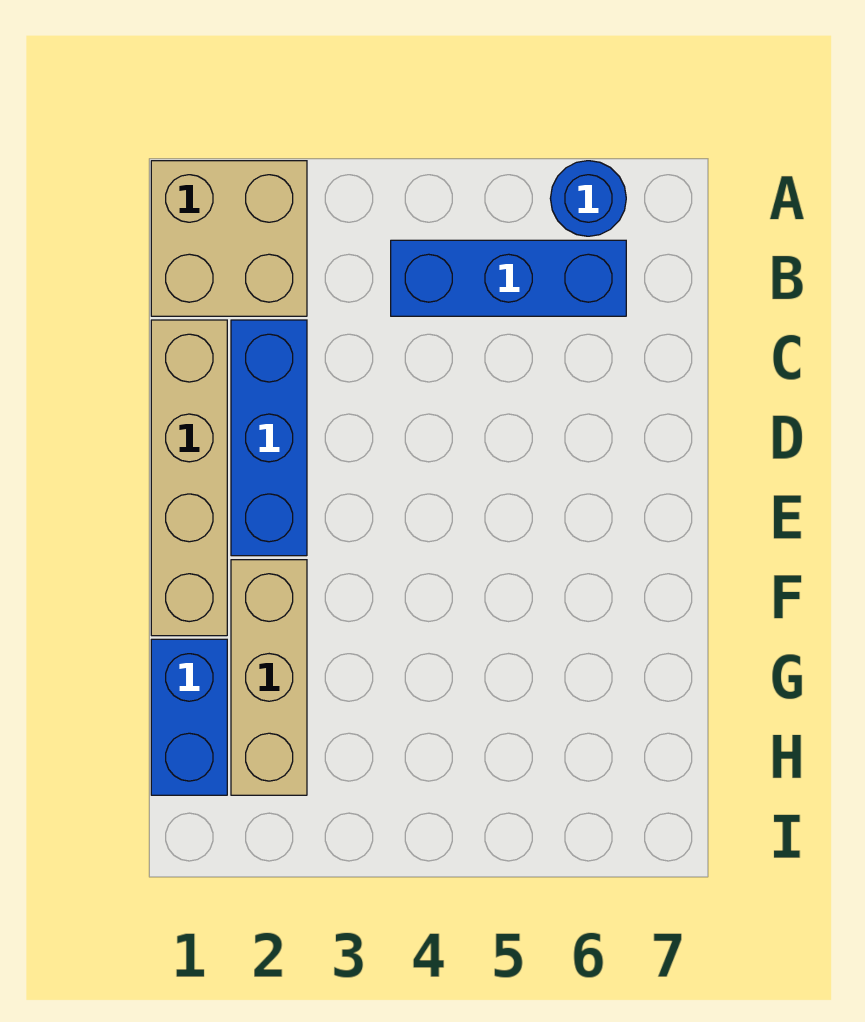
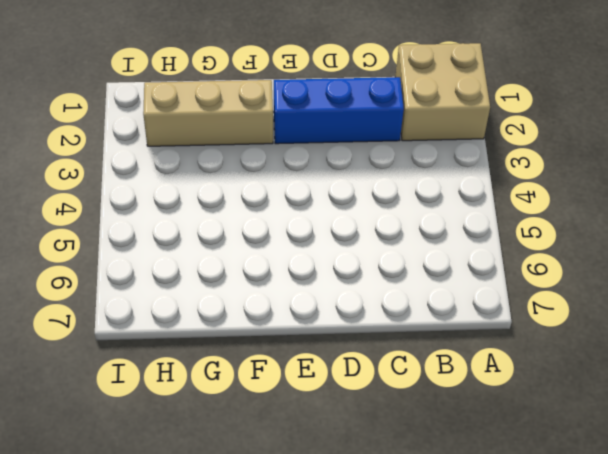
none -> blue round brick A6 level 1
none -> blue brick B4:B6 level 1

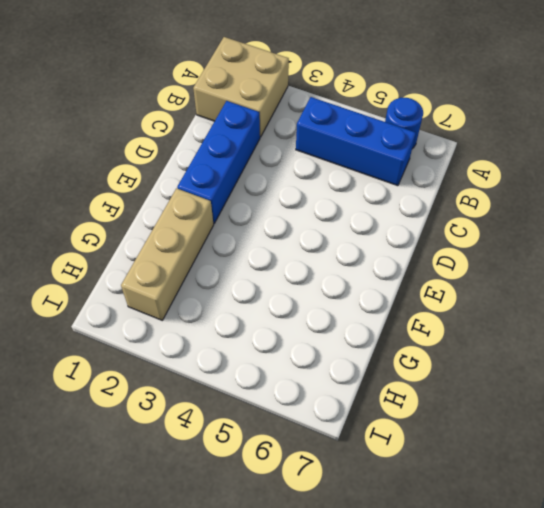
none -> tan brick C1:F1 level 1
none -> blue brick G1:H1 level 1

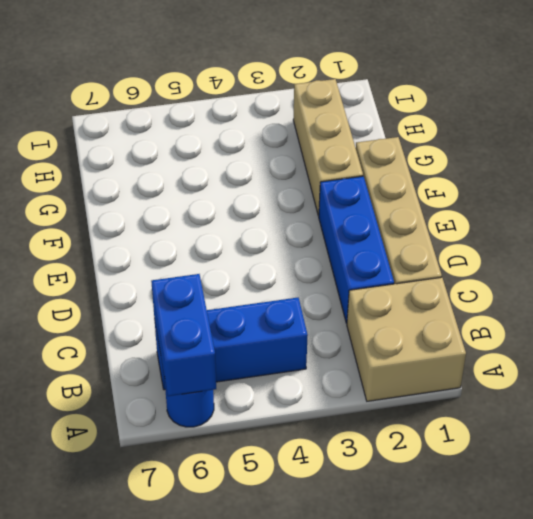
blue brick A6:B6 level 2 -> blue brick G1:H1 level 1

